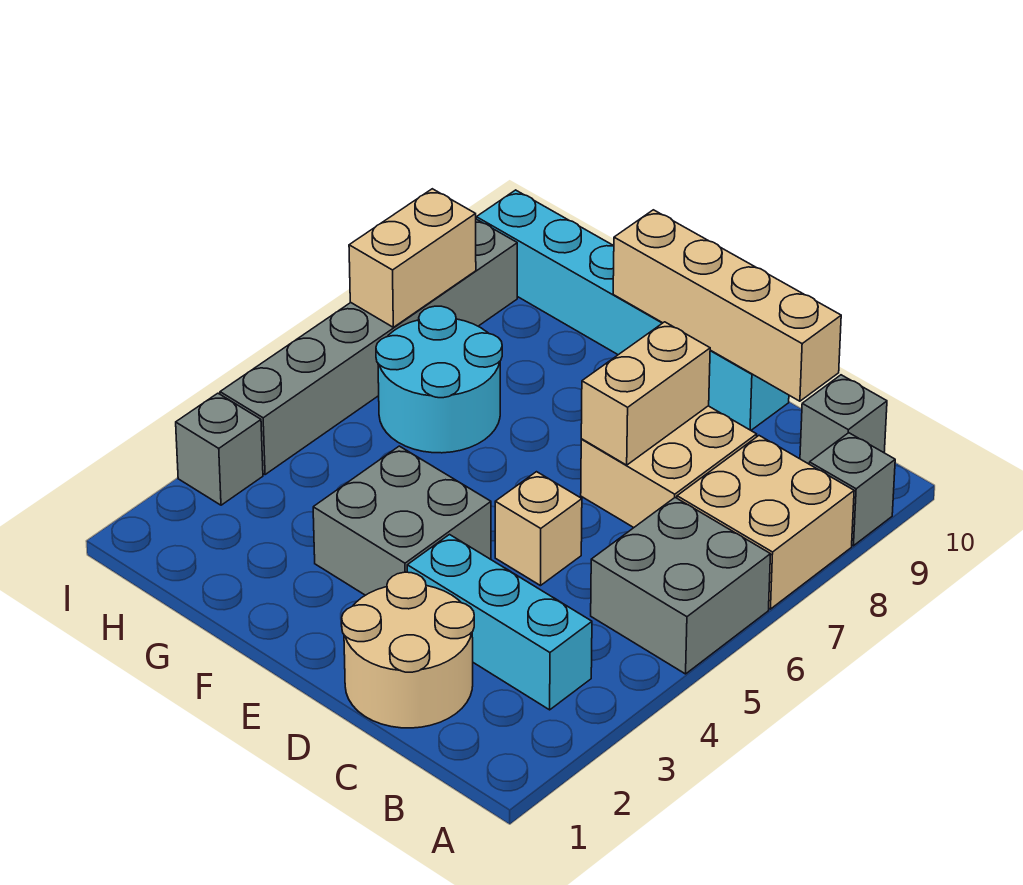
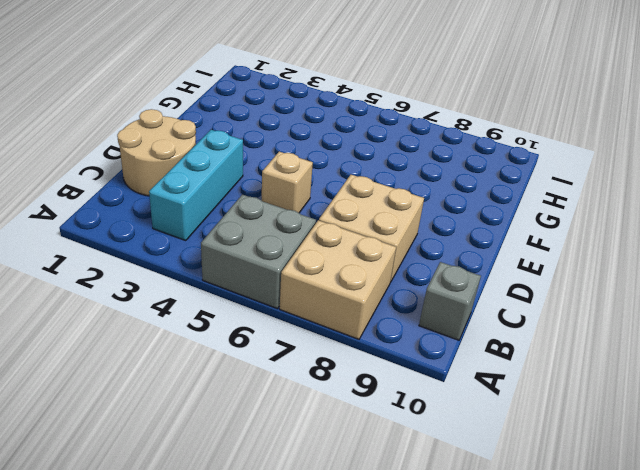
none -> grey brick A9 level 1
none -> cyan brick D10:I10 level 1
none -> grey brick E3:F4 level 1

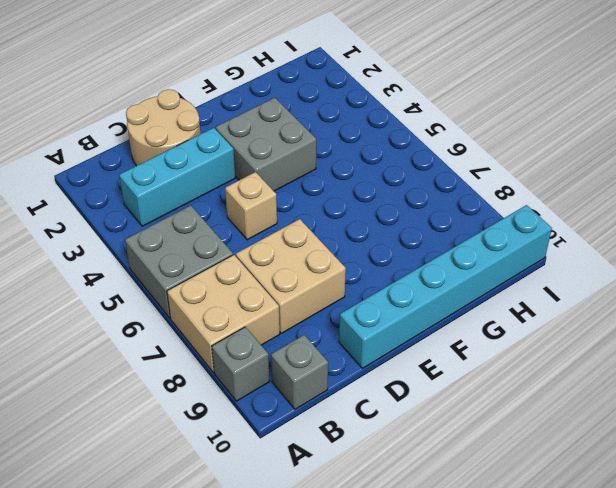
none -> cyan round brick G6:H7 level 1
none -> grey brick I3 level 1
none -> grey brick I4:I9 level 1

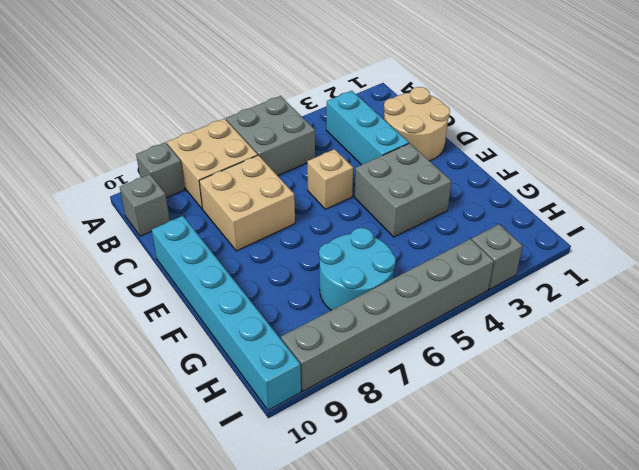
none -> tan brick C10:F10 level 2
none -> tan brick D7:D8 level 2
none -> tan brick I7:I8 level 2

